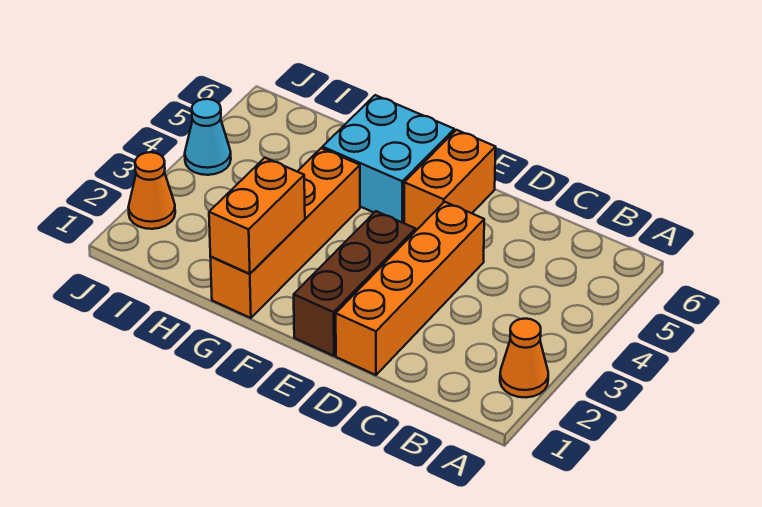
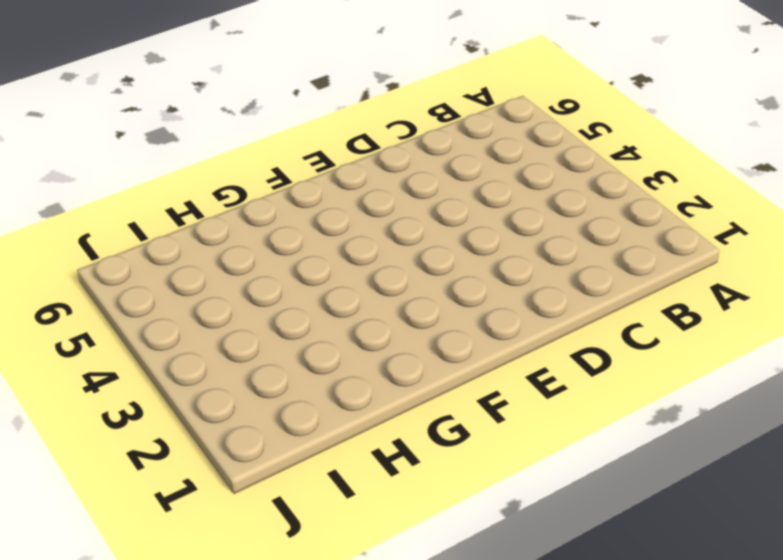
none -> orange cone A2 level 1
none -> orange brick D1:D4 level 1

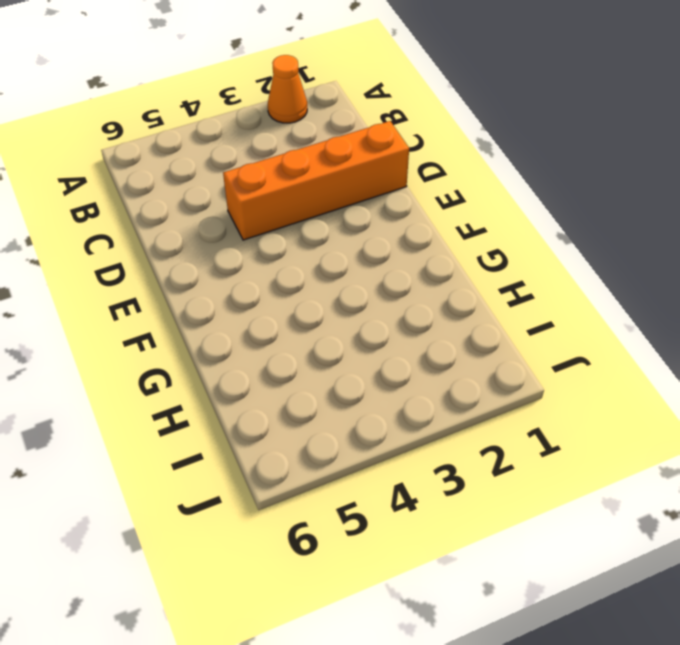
none -> brown brick E1:E3 level 1
none -> orange brick E5:E6 level 1

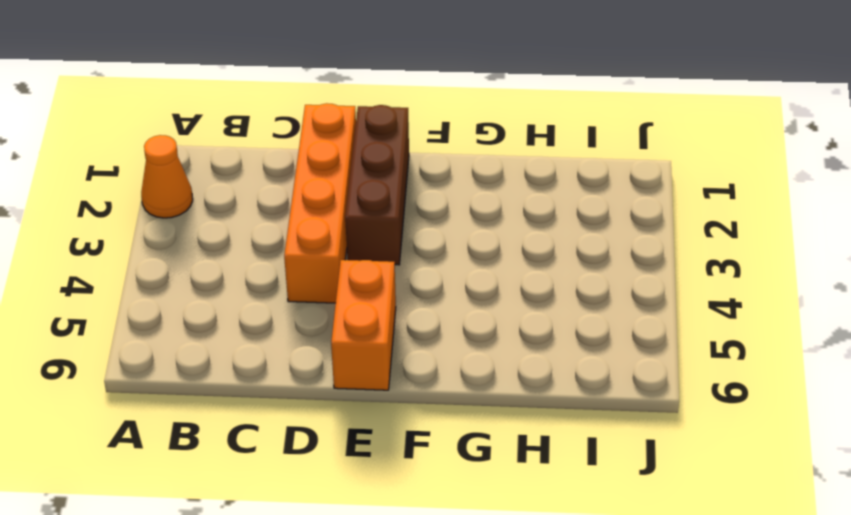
none -> cyan brick F5:G6 level 1
none -> orange brick G1:G4 level 1

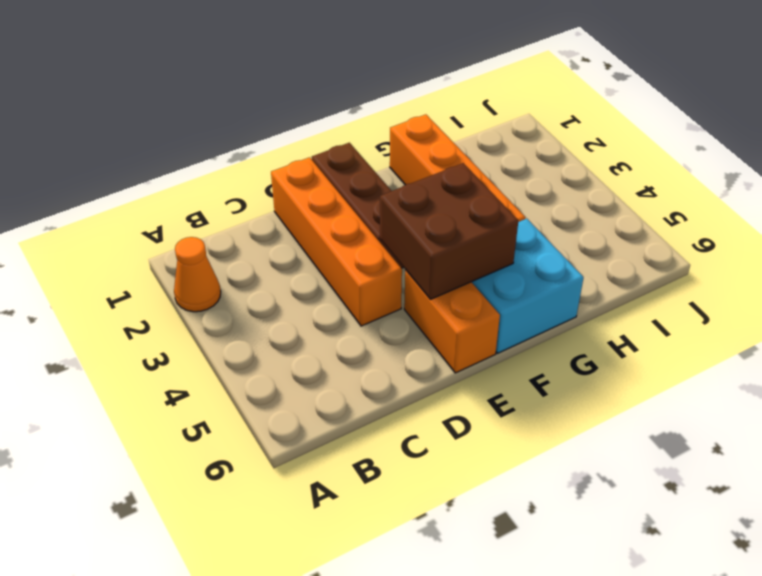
brown brick E4:F5 level 2 -> none
none -> orange cone J2 level 1
none -> cyan cone J4 level 1

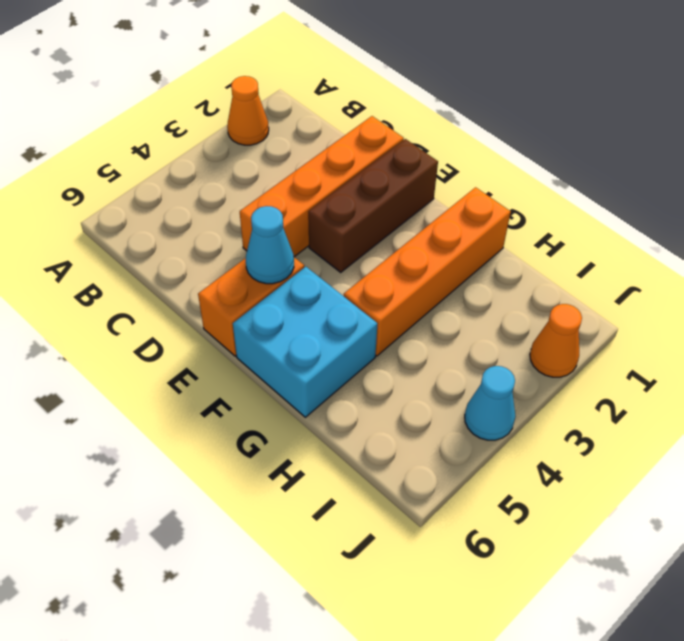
cyan cone E5 level 2 -> none
none -> orange brick G1:G2 level 2

